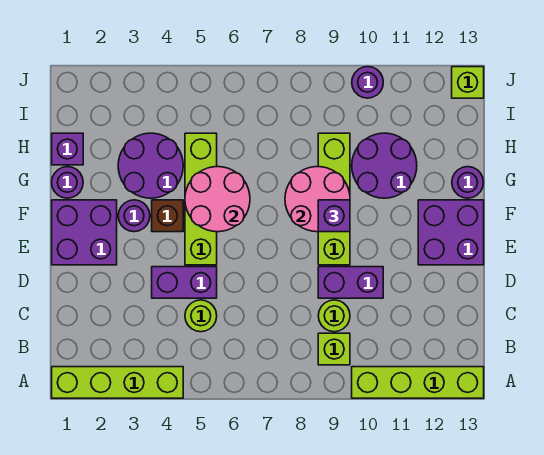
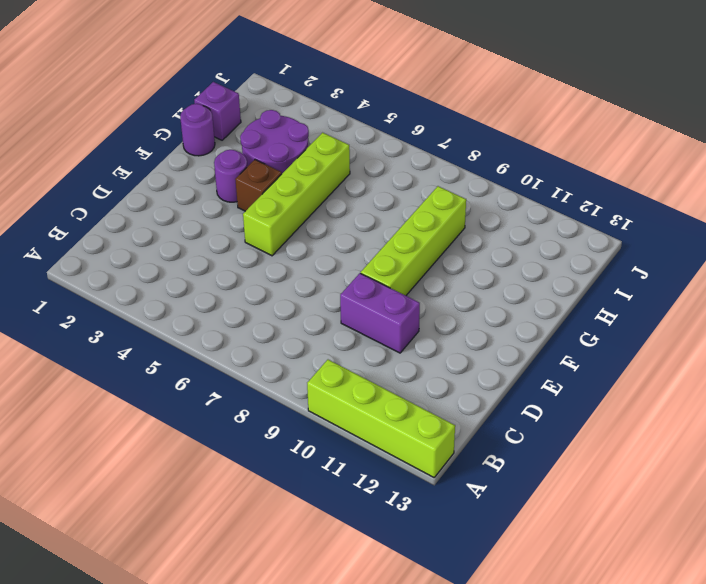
none -> lime brick A1:A4 level 1
none -> lime brick B9 level 1
none -> lime round brick C5 level 1

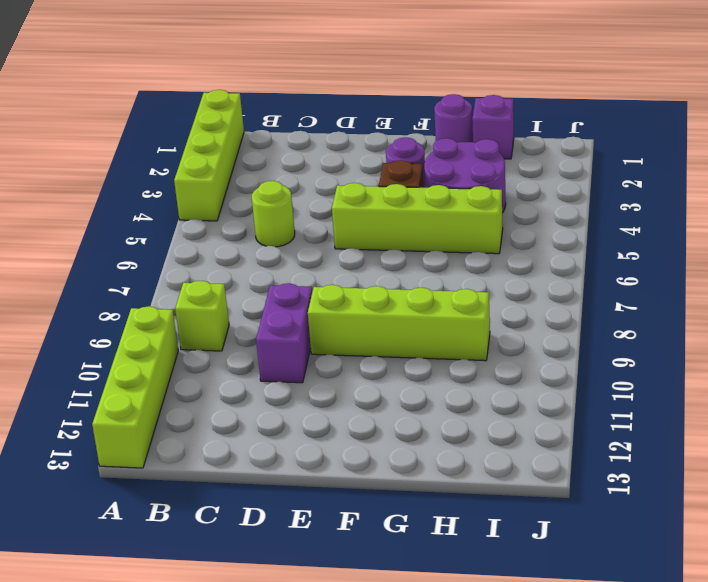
none -> lime round brick C9 level 1
none -> purple brick D4:D5 level 1
none -> purple brick E1:F2 level 1

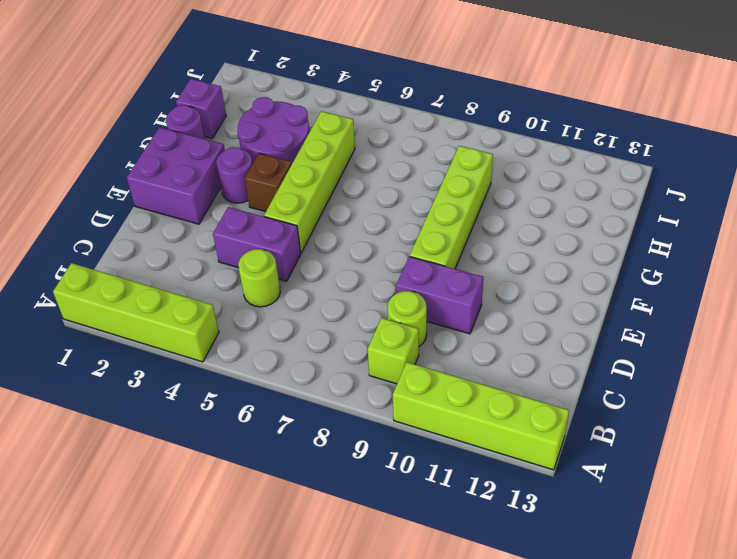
none -> purple brick E12:F13 level 1
none -> purple round brick G10:H11 level 1
none -> purple round brick G13 level 1

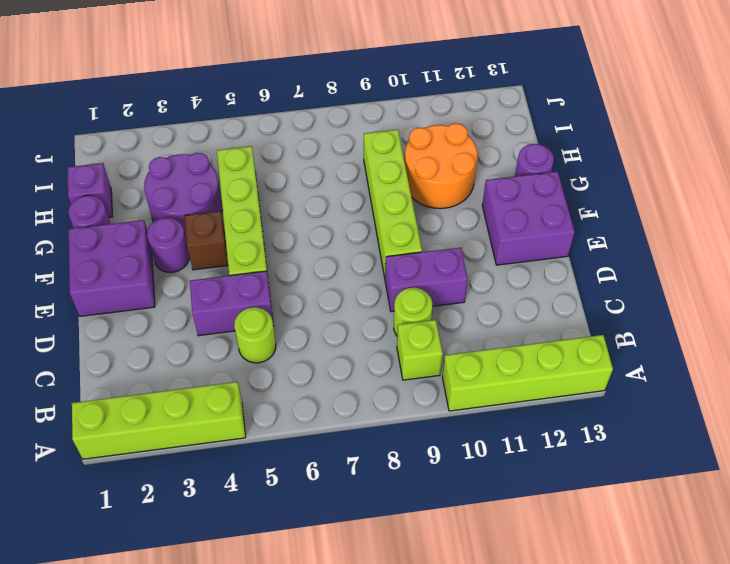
orange round brick G10:H11 level 1 -> purple round brick G10:H11 level 1
none -> purple round brick J10 level 1
none -> lime brick J13 level 1
none -> pink round brick F5:G6 level 2

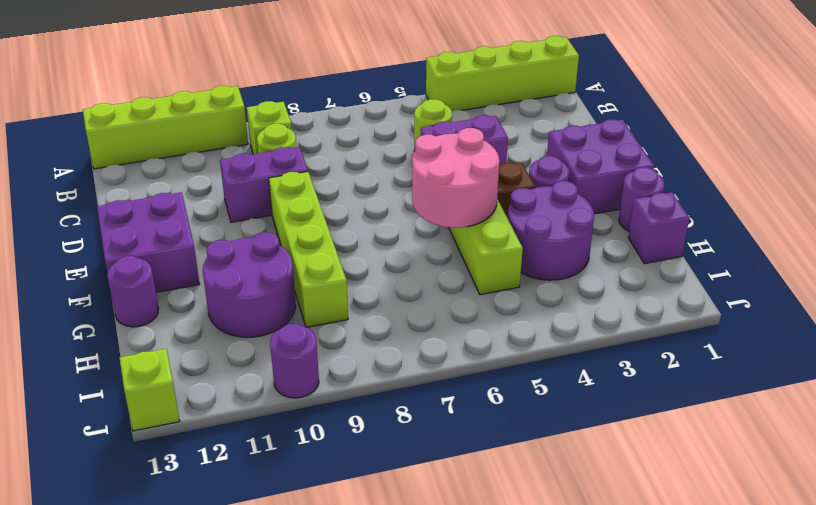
none -> pink round brick F8:G9 level 2
none -> purple brick F9 level 3

